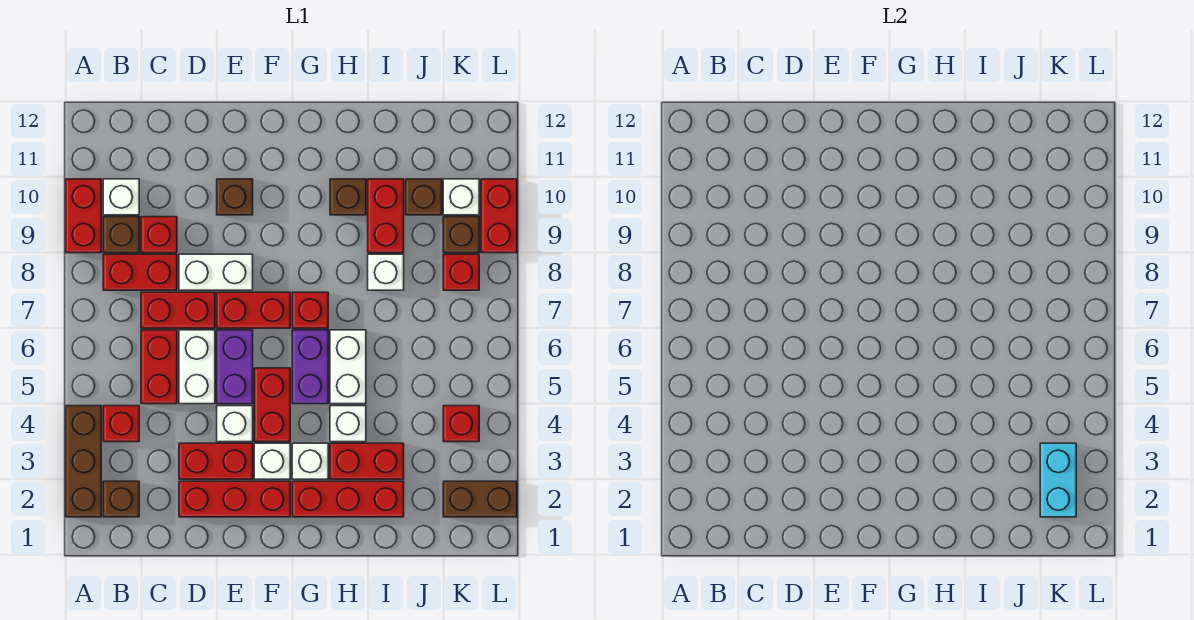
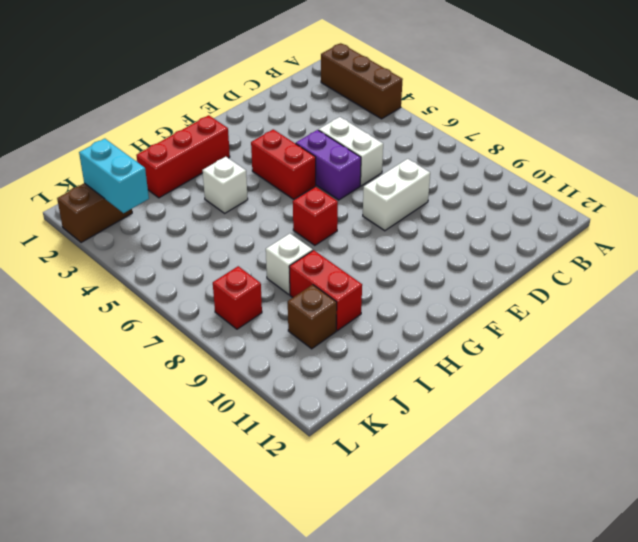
none -> red brick A9:A10 level 1
none -> brown brick B2 level 1
none -> red brick B4 level 1
none -> red brick B8:C8 level 1

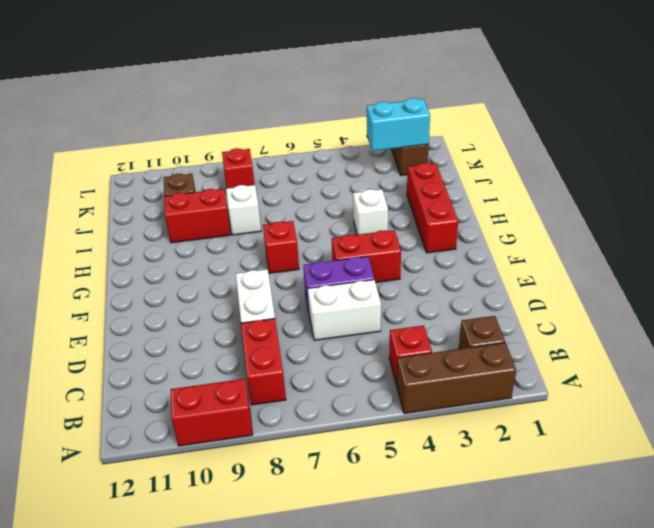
none -> brown brick B9 level 1
none -> white brick B10 level 1
none -> red brick C5:C6 level 1
none -> red brick C7:D7 level 1

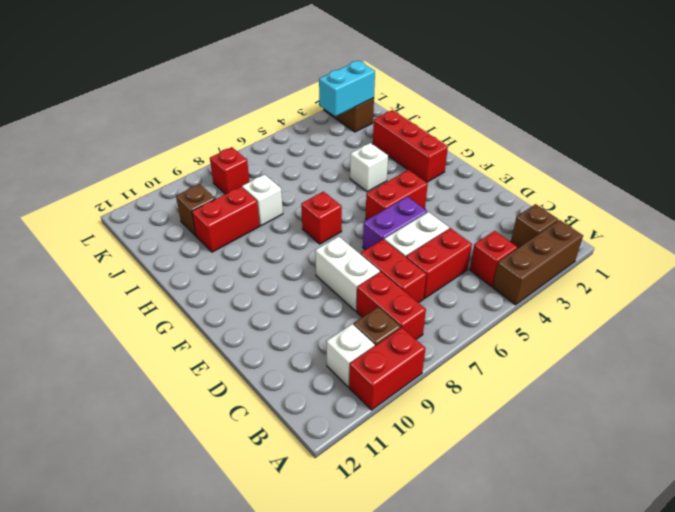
none -> red brick C9 level 1
none -> red brick D2:F2 level 1
none -> red brick D3:E3 level 1
none -> white brick E4 level 1

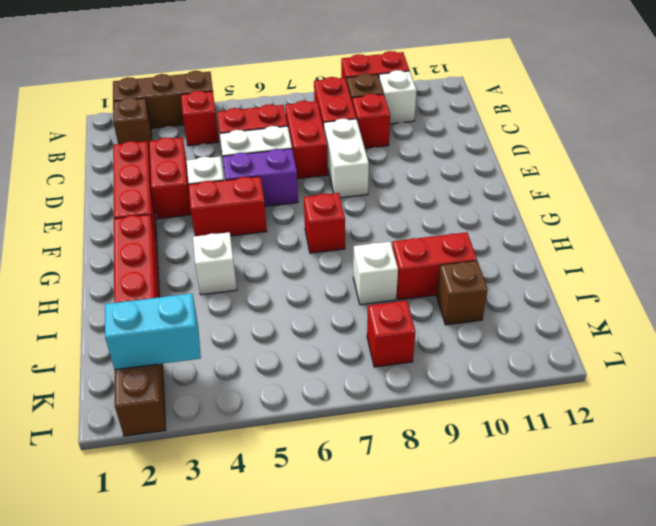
none -> red brick E7:F7 level 1
none -> brown brick E10 level 1
none -> white brick F3 level 1
none -> white brick G3 level 1

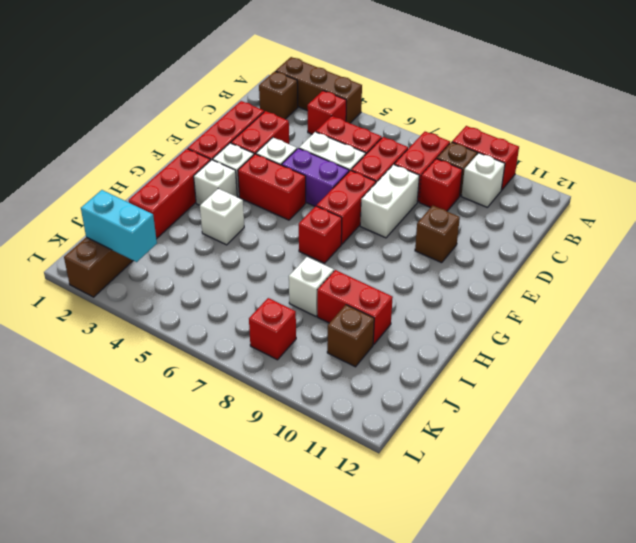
none -> purple brick G5:G6 level 1
none -> red brick H3:I3 level 1
none -> white brick H5:H6 level 1
none -> brown brick H10 level 1

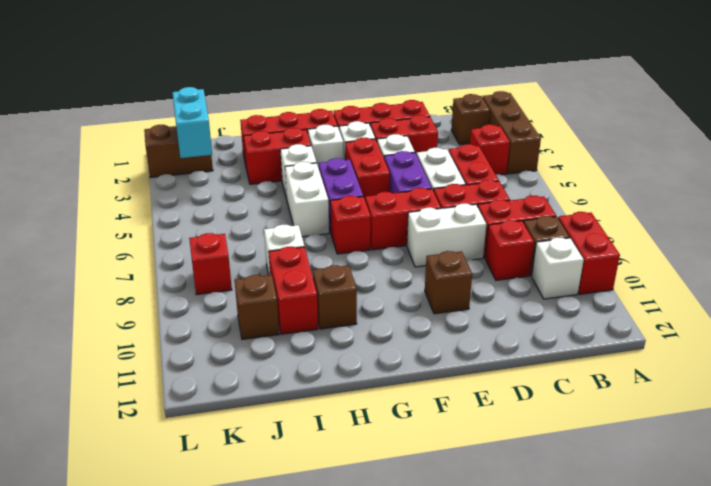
none -> red brick K4 level 1
none -> brown brick K9 level 1
none -> white brick K10 level 1
none -> red brick L9:L10 level 1

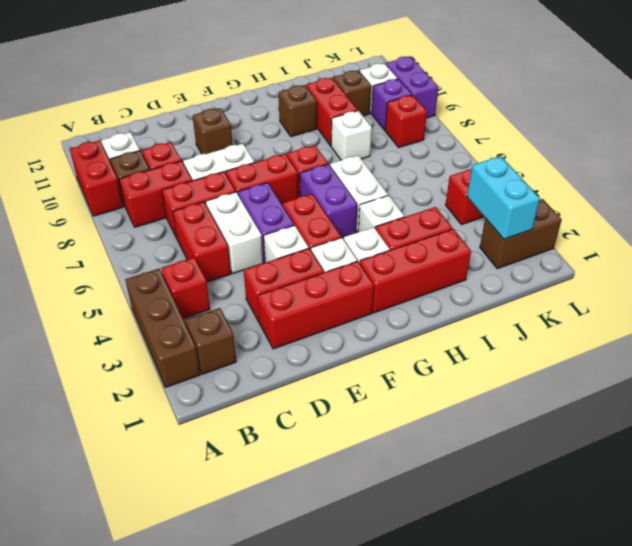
purple brick K9 level 1 -> brown brick K9 level 1
purple brick L9:L10 level 1 -> red brick L9:L10 level 1

